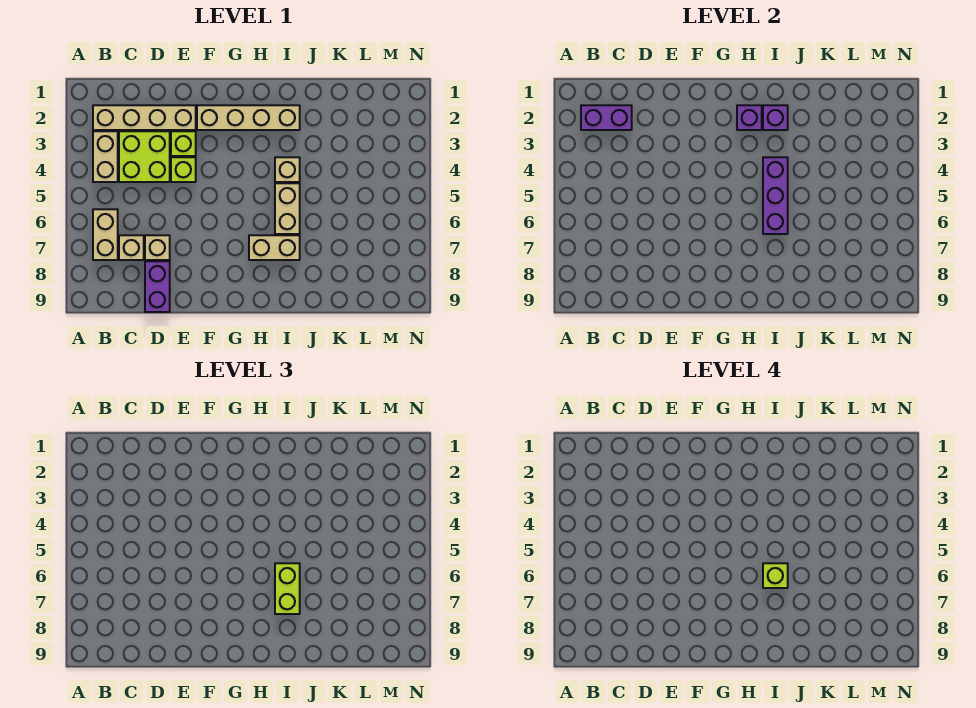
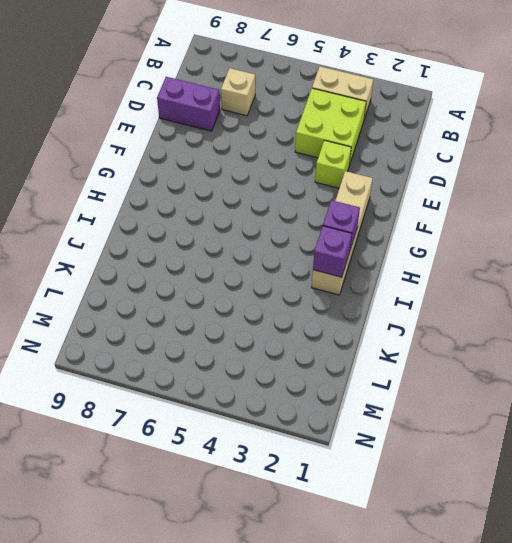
none -> tan brick B2:E2 level 1
none -> tan brick B6:B7 level 1
none -> tan brick D7 level 1

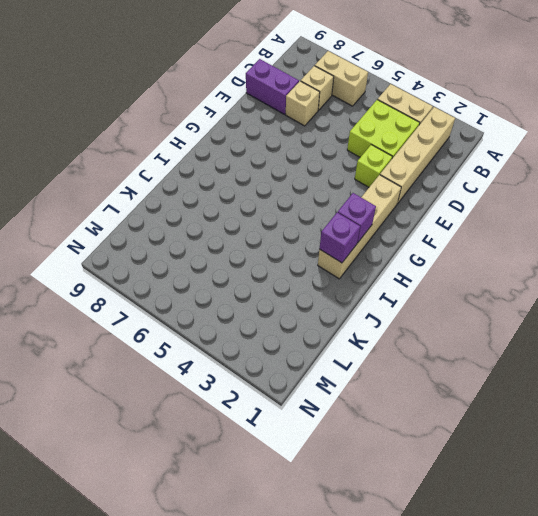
none -> lime brick E4 level 1
none -> tan brick H7:I7 level 1
none -> tan brick I4 level 1

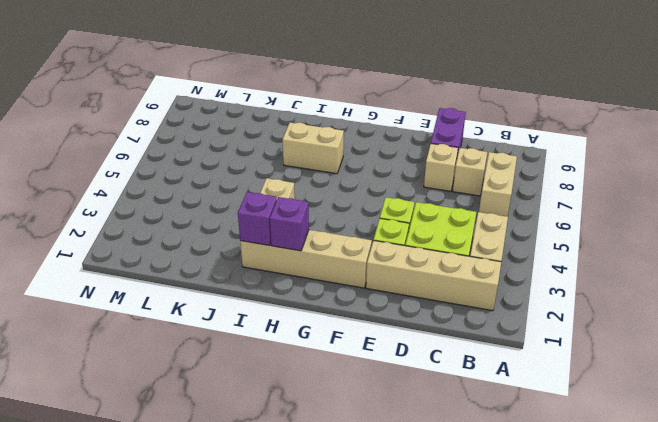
none -> tan brick I5:I6 level 1
none -> purple brick B2:C2 level 2
none -> purple brick I4:I6 level 2

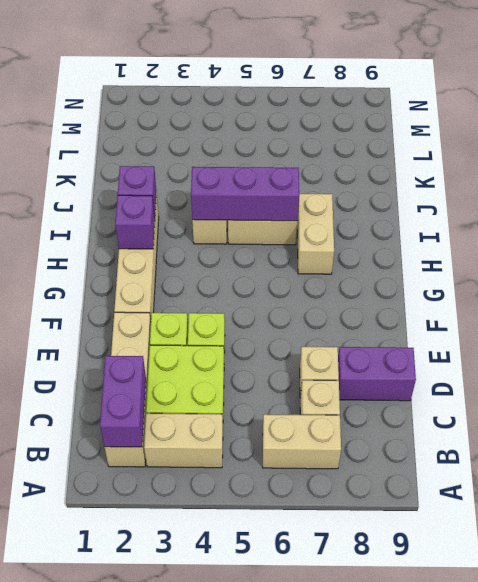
none -> lime brick I6:I7 level 3
none -> lime brick I6 level 4

